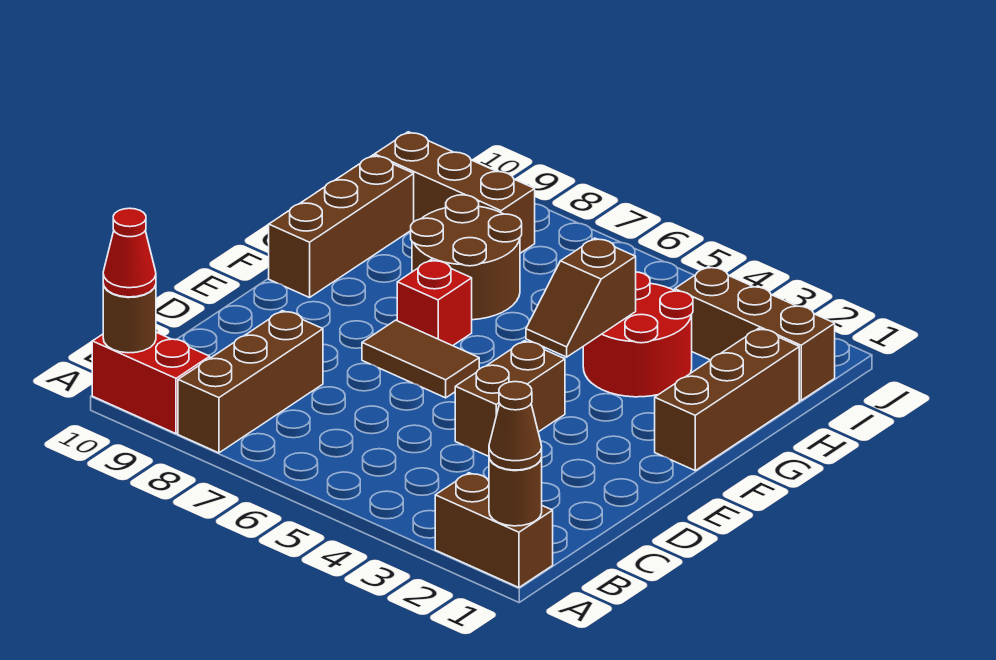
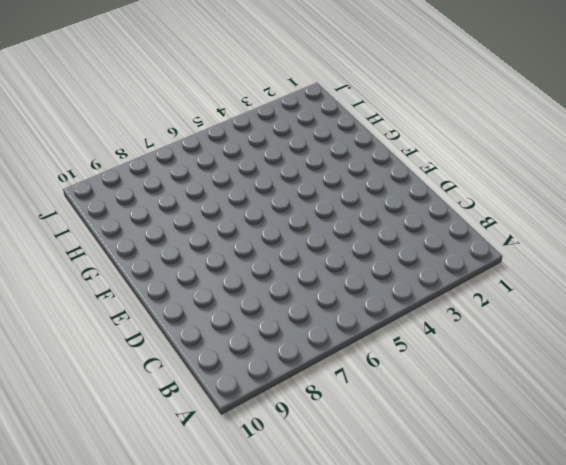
none -> brown brick A1:A2 level 1
none -> brown brick A8:C8 level 1
none -> red brick A9:A10 level 1

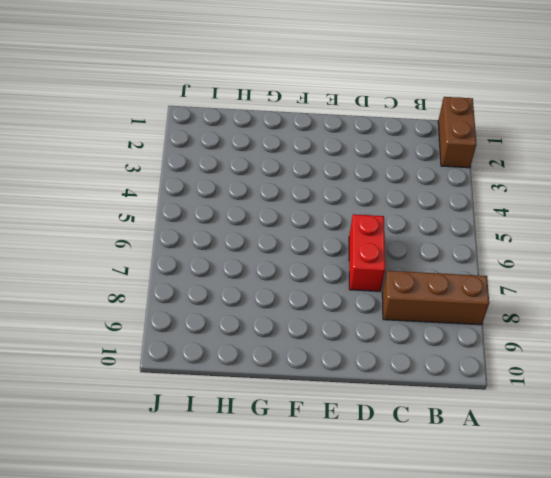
red brick D6:D7 level 1 -> red brick A9:A10 level 1
none -> brown brick D4:E4 level 1
none -> brown tile E6:E7 level 1
none -> brown brick F1:H1 level 1

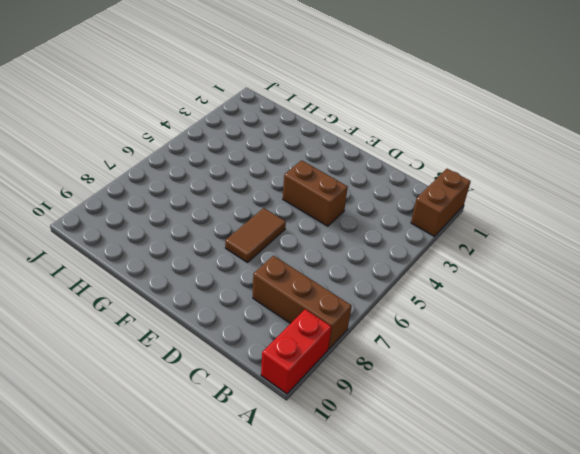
none -> brown brick F1:H1 level 1
none -> red brick F7 level 1
none -> brown brick F10:H10 level 1

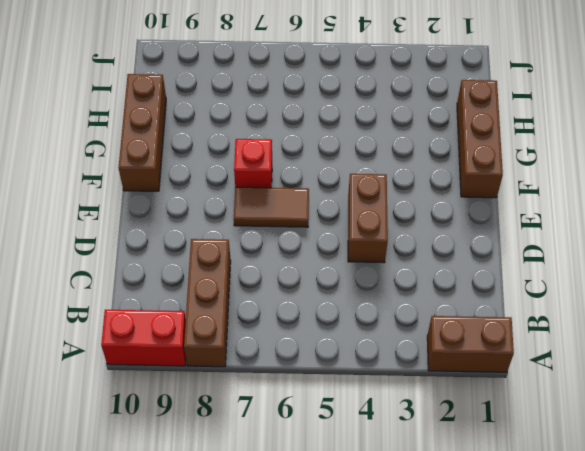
none -> red round brick G3:H4 level 1
none -> brown round brick G7:H8 level 1
none -> brown brick I1:I3 level 1

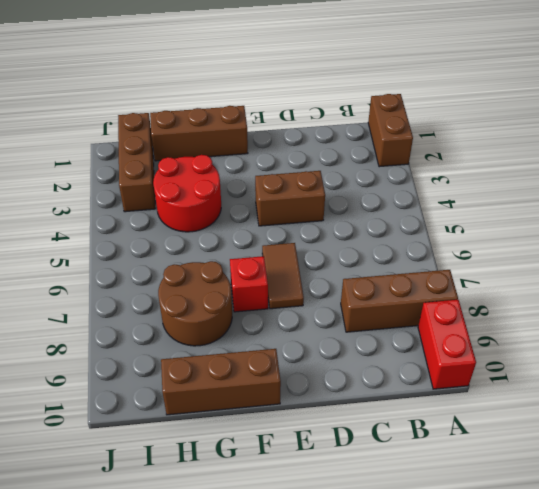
none -> brown brick I8:I10 level 1
none -> brown round brick A1 level 2
none -> brown round brick A10 level 2

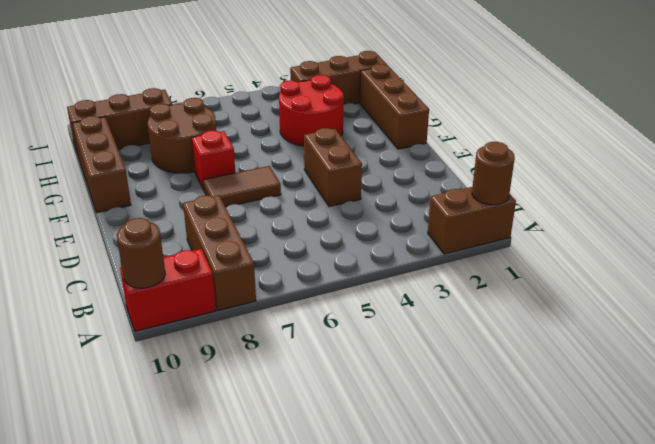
none -> brown slope F4:G4 level 2 top G
none -> brown cone A1 level 3
none -> red cone A10 level 3

